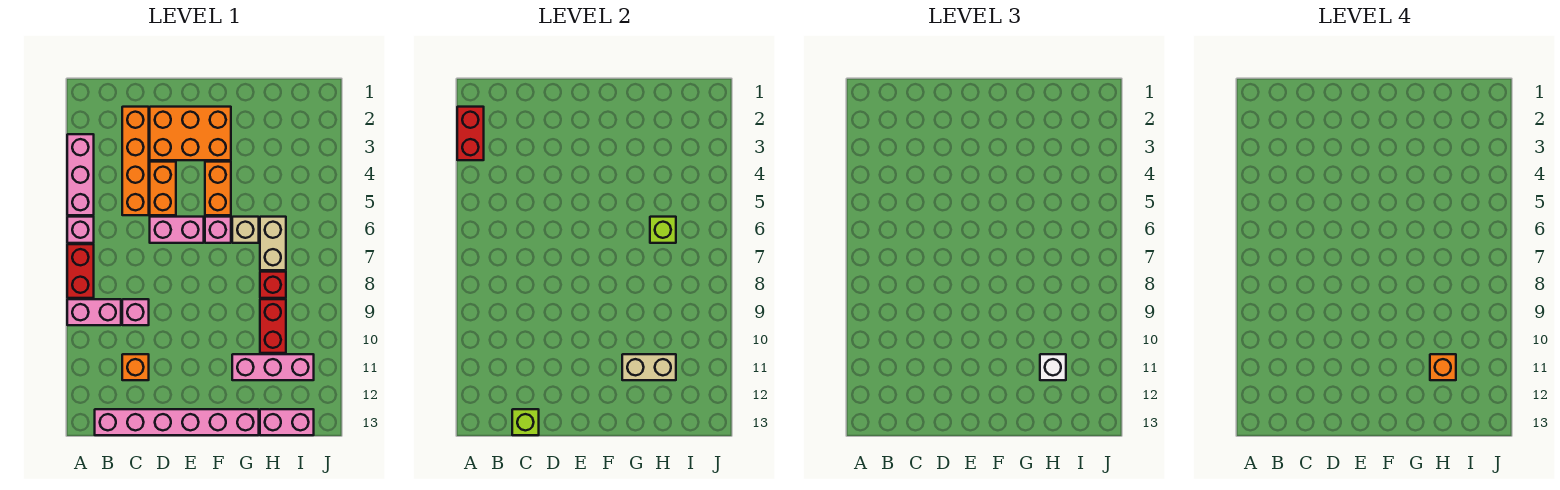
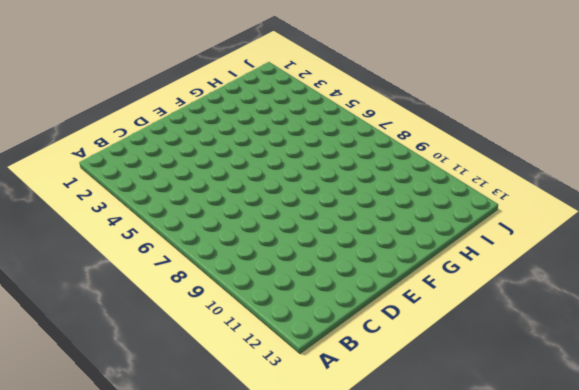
none -> pink brick A3:A5 level 1
none -> pink brick A6 level 1
none -> red brick A7:A8 level 1

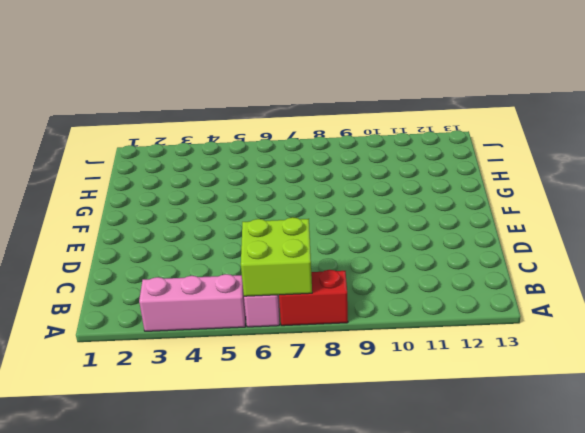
lime brick A6:B7 level 2 -> none
none -> pink brick A9:B9 level 1
none -> pink brick B13:G13 level 1
none -> orange brick C2:C5 level 1

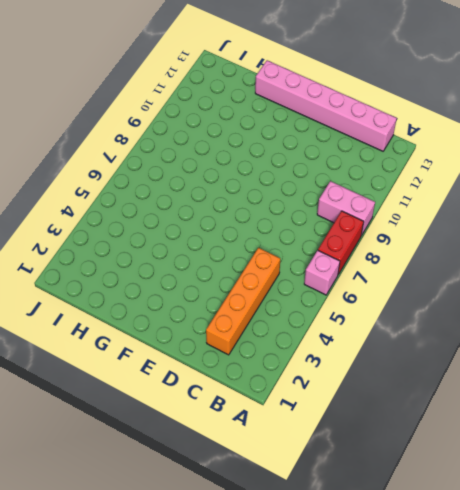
none -> pink brick A3:A5 level 1
none -> pink brick C9 level 1
none -> orange brick C11 level 1

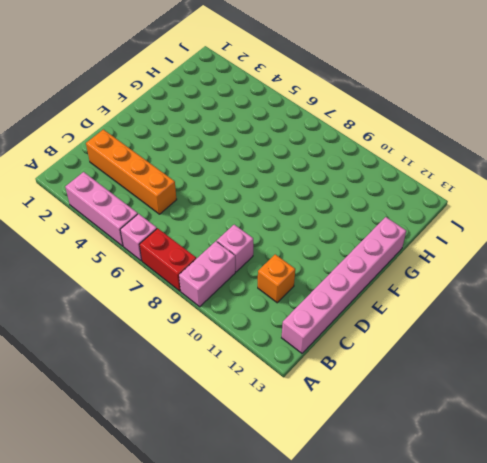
none -> orange brick D2:F3 level 1
none -> orange brick D4:D5 level 1
none -> pink brick D6:E6 level 1

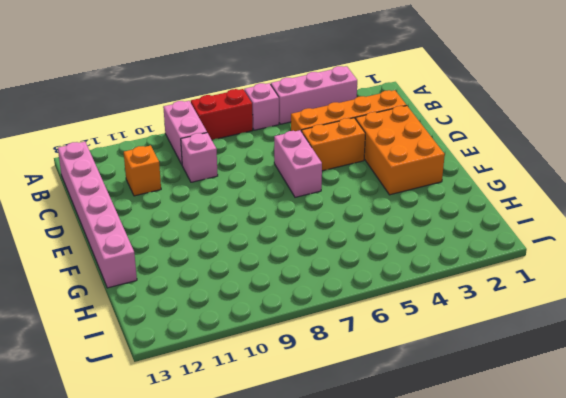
none -> orange brick F4:F5 level 1
none -> pink brick F6 level 1
none -> tan brick G6 level 1

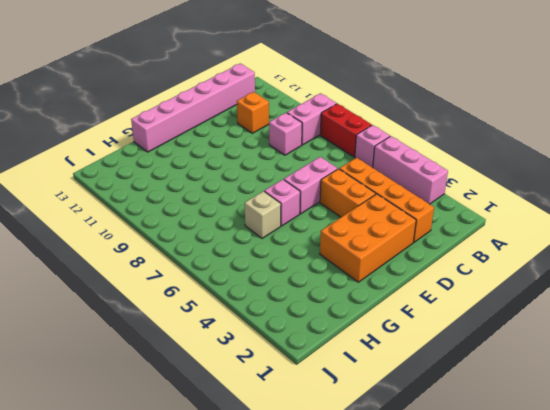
none -> orange brick F4:F5 level 1
none -> pink brick G11:I11 level 1
none -> tan brick H6:H7 level 1

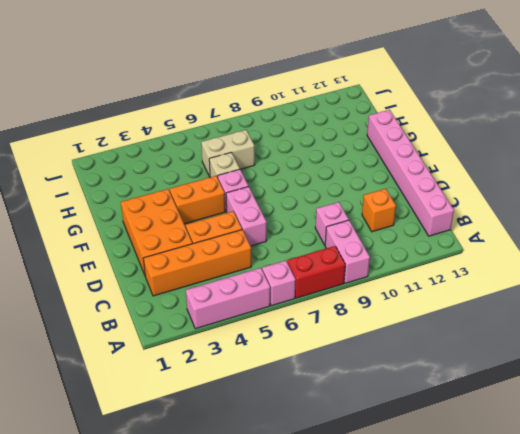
none -> pink brick G11:I11 level 1
none -> red brick H8 level 1
none -> red brick H9:H10 level 1

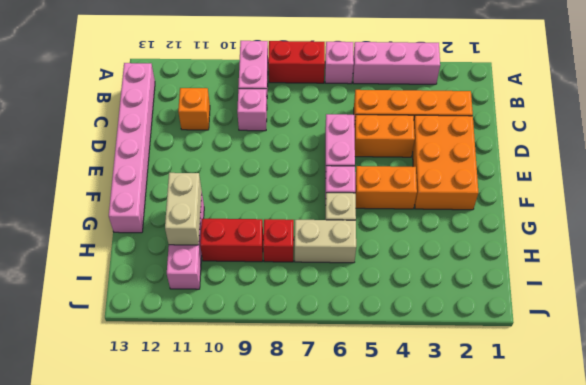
none -> pink brick H13:I13 level 1
none -> red brick A2:A3 level 2
none -> lime brick C13 level 2

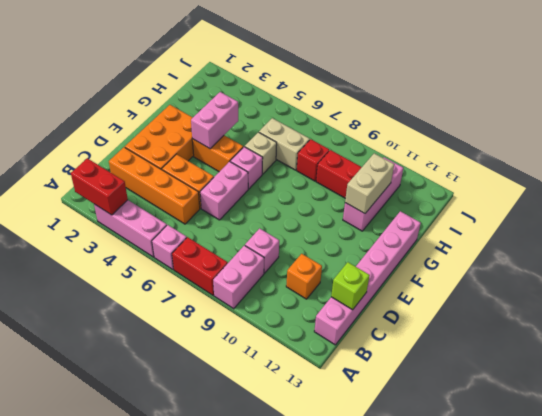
pink brick F4:G4 level 2 -> pink brick H13:I13 level 1
none -> lime brick H6 level 2
none -> white brick H11 level 3
none -> orange brick H11 level 4

